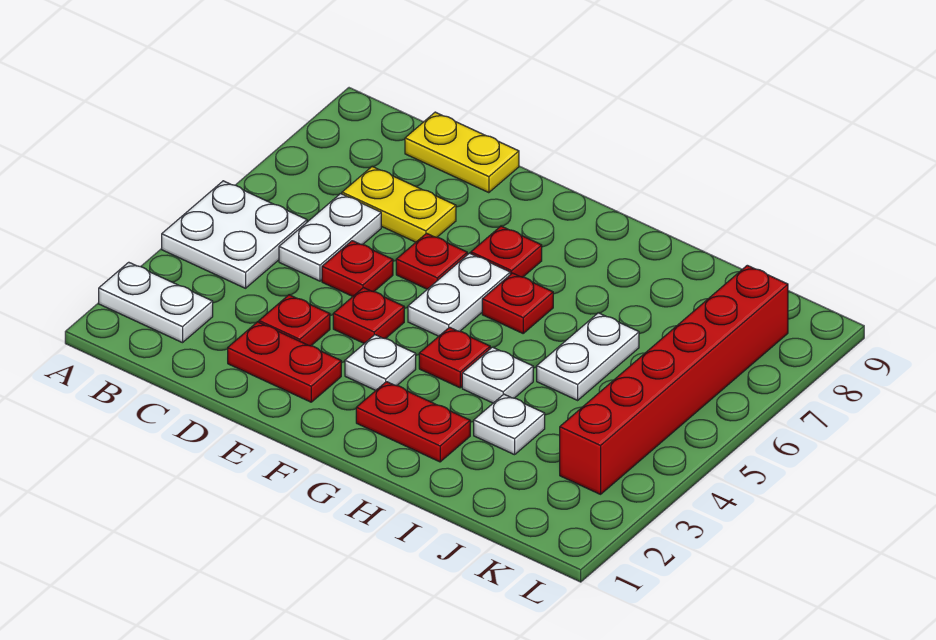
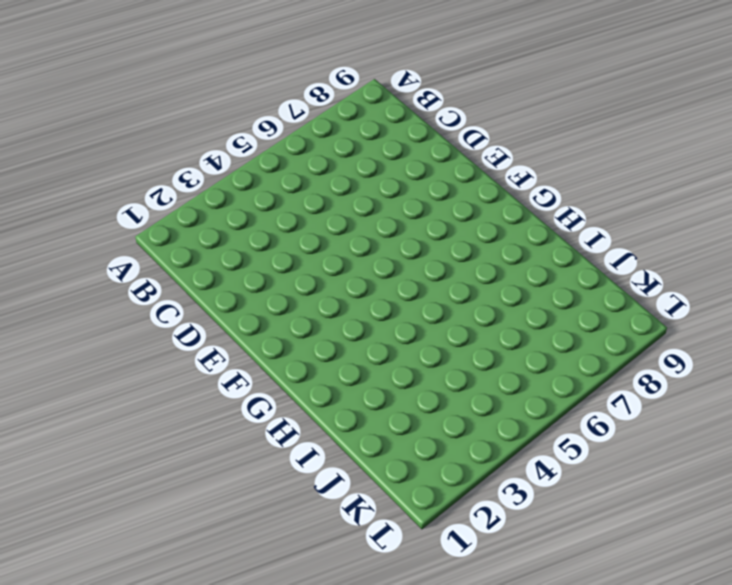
none -> white plate A2:B2 level 1
none -> white plate A4:B5 level 1
none -> white plate C5:C6 level 1

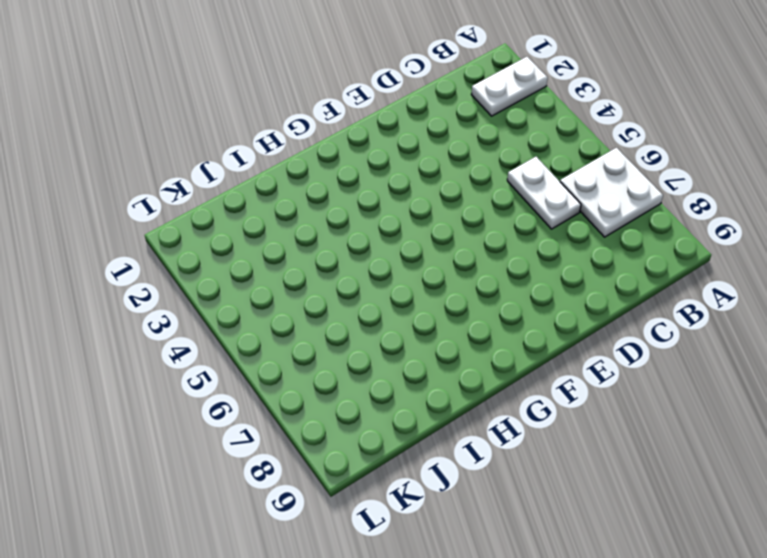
white plate A6:B7 level 1 -> white plate A4:B5 level 1
none -> yellow plate C7:D7 level 1
none -> yellow plate C9:D9 level 1
none -> red plate D2:E2 level 1

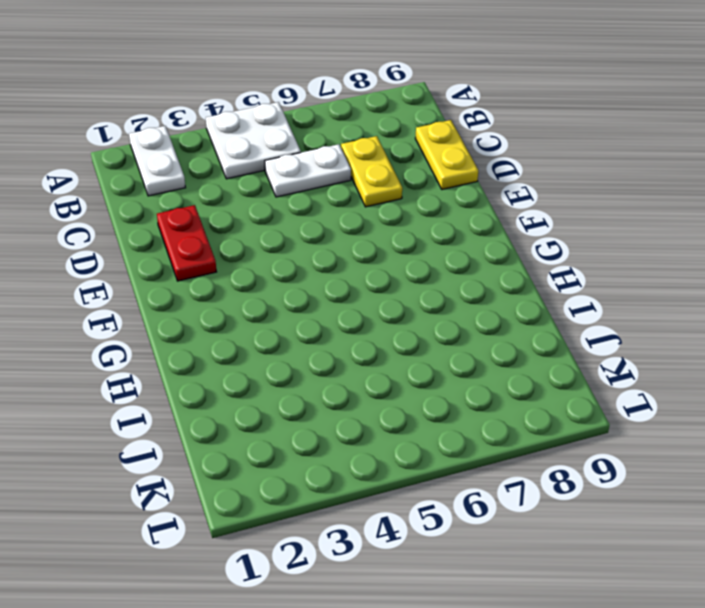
none -> red plate D3 level 1
none -> red plate D5 level 1
none -> red plate E4 level 1

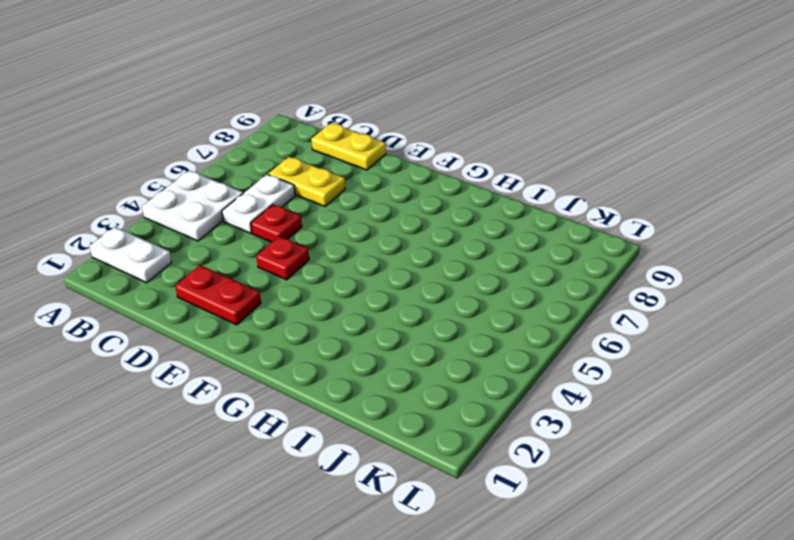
none -> red plate D3 level 1
none -> red plate E6 level 1
none -> white plate F3 level 1

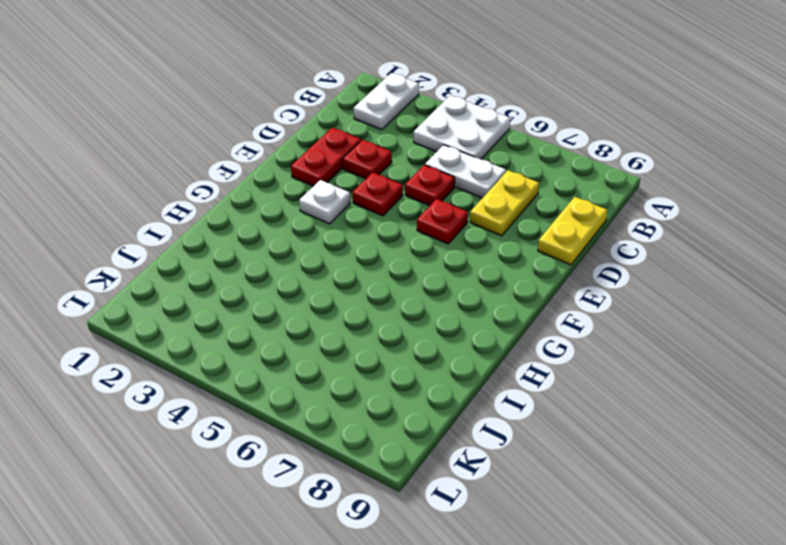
none -> white plate F5:F6 level 1
none -> red plate F7 level 1
none -> red plate G2:H2 level 1

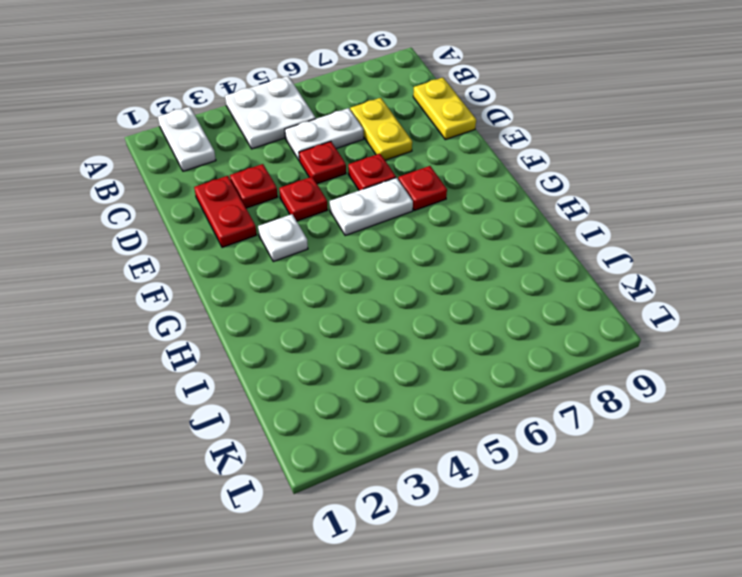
none -> red plate G2:H2 level 1
none -> red plate G4 level 1
none -> red plate G6 level 1

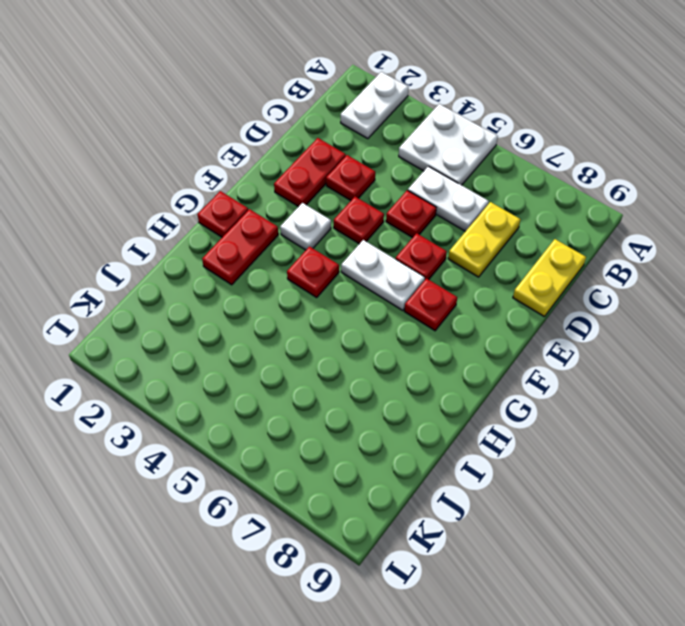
red plate G1 level 1 -> red plate G6 level 1
none -> white plate H4 level 1
none -> white plate I3 level 1
none -> white plate I5:I6 level 1

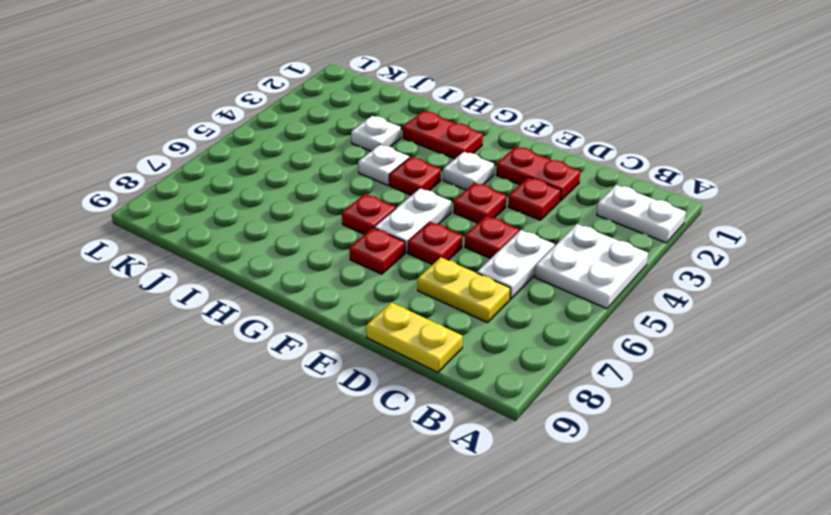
none -> white plate I5:I6 level 1
none -> red brick K3:K8 level 1

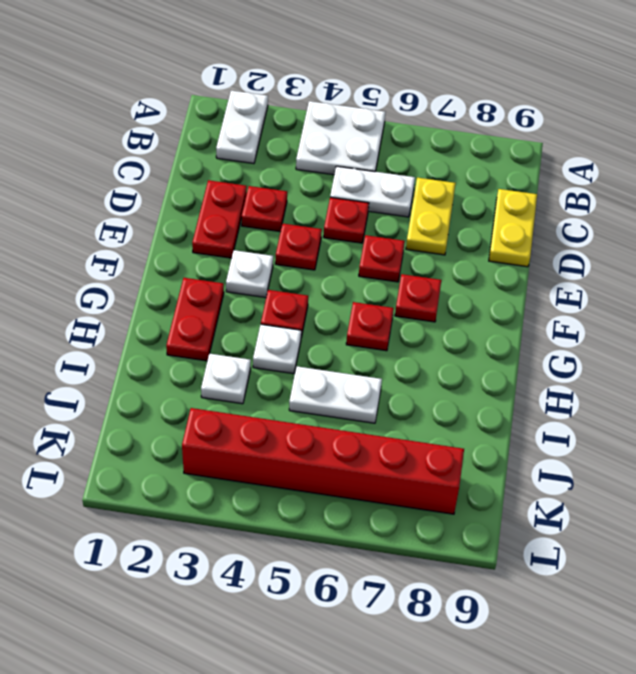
none -> white plate F5:F6 level 1

